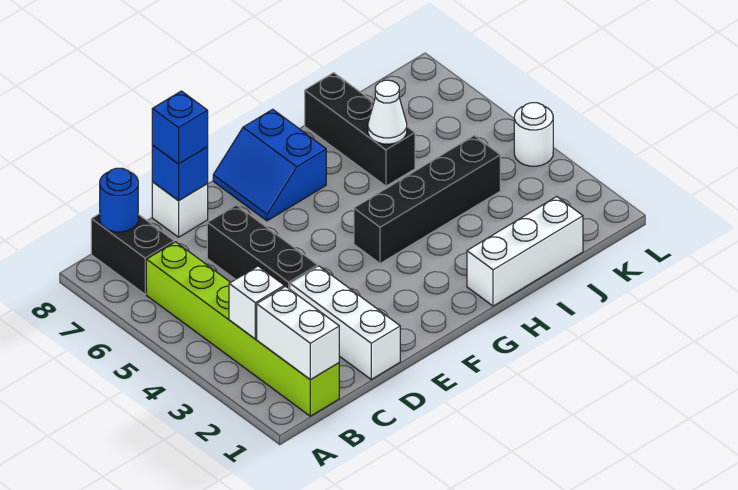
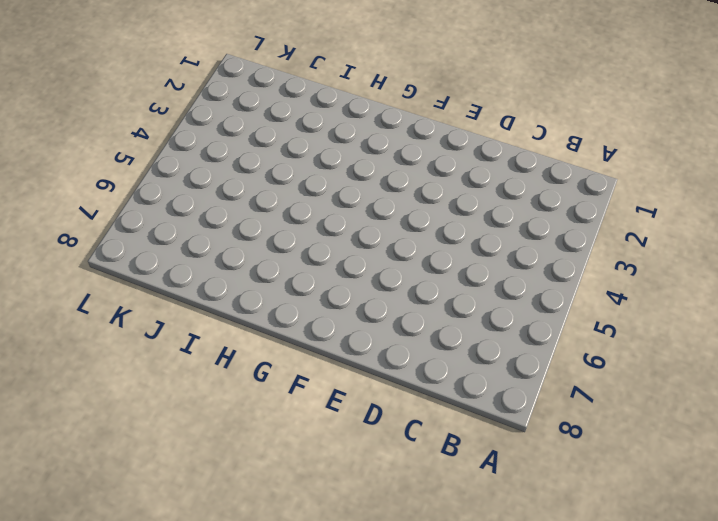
none -> lime brick B1:B6 level 1
none -> black brick B7:B8 level 1
none -> white brick D1:D3 level 1

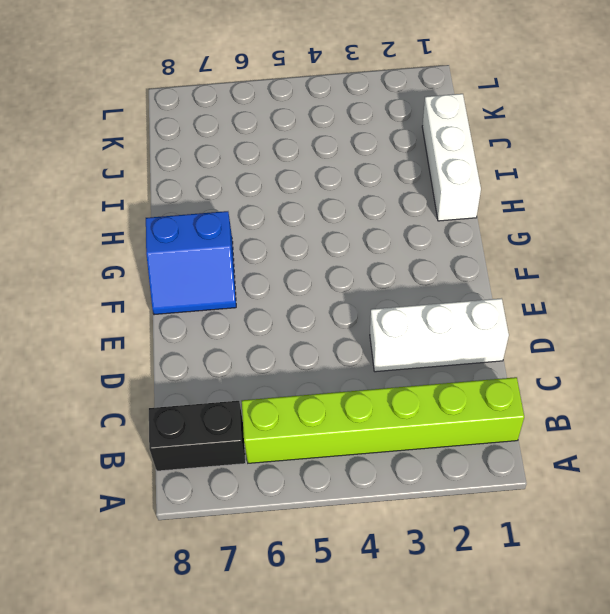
none -> black brick D4:D6 level 1
none -> white brick D8 level 1
none -> black brick G4:J4 level 1

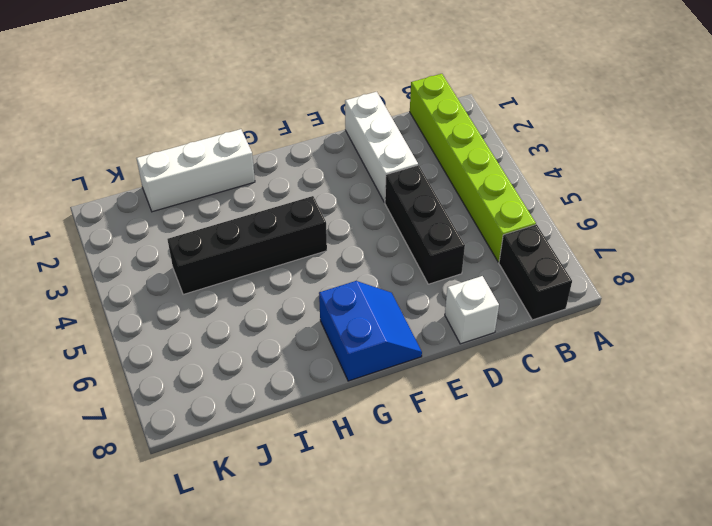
none -> black brick I6:I8 level 1
none -> white round brick L4 level 1
none -> white brick B1:B2 level 2

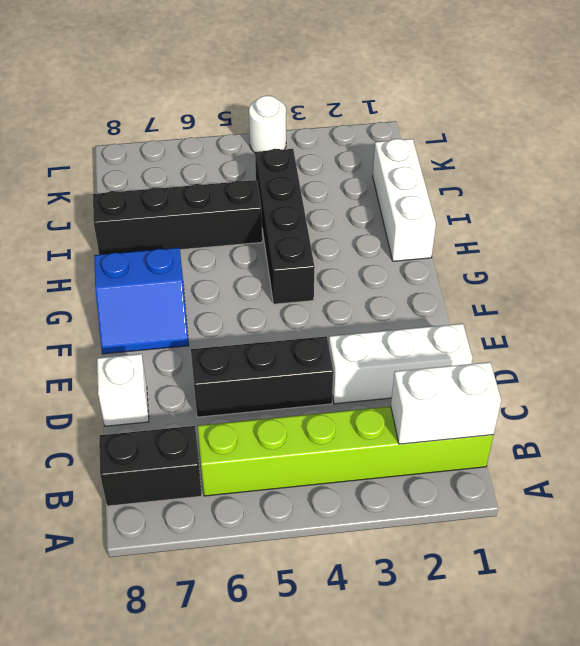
black brick I5:I8 level 1 -> black brick I6:I8 level 1
none -> white brick B3 level 2
none -> blue round brick B8 level 2
none -> blue brick D8 level 2

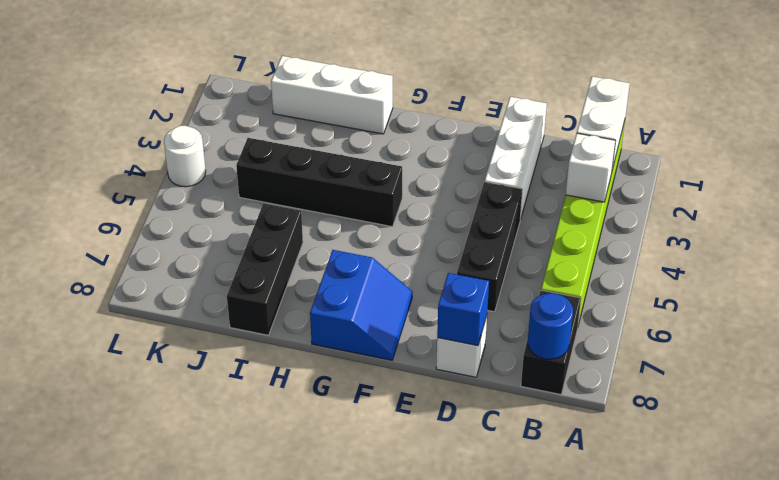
none -> white cone I6 level 2
none -> blue brick D8 level 3

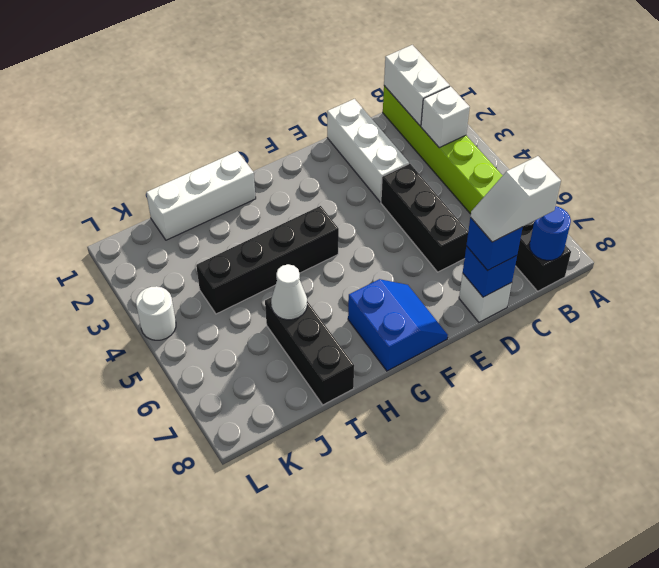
white slope C8:D8 level 4 top C -> none

